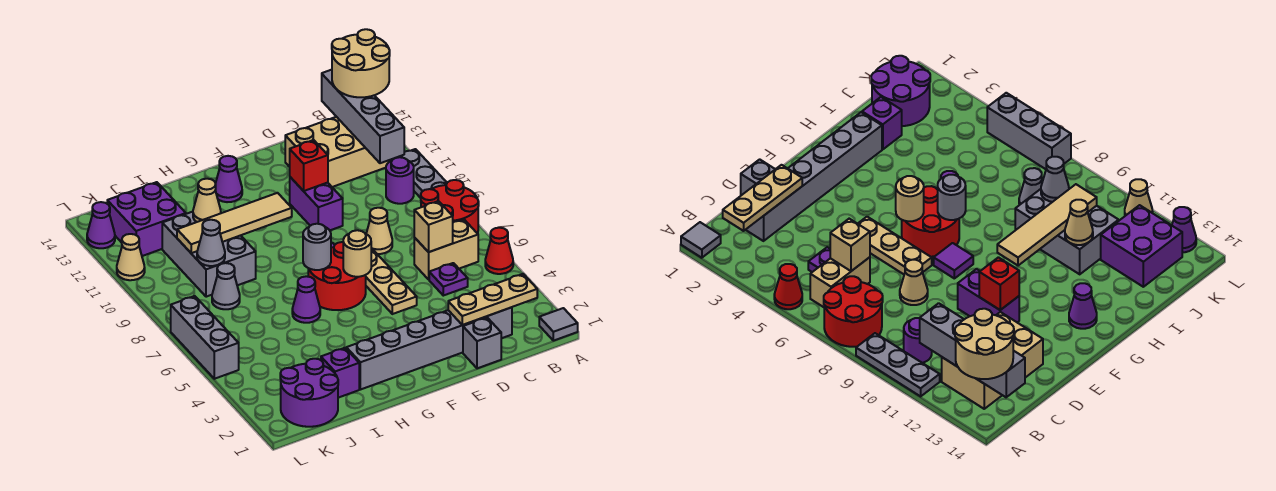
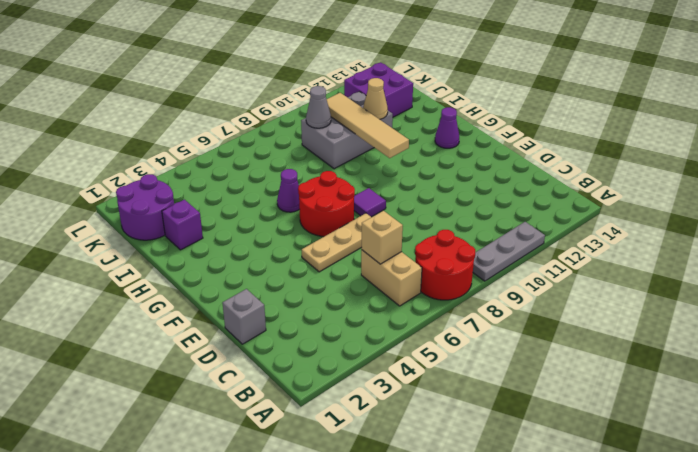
none -> grey tile A1 level 1
none -> red cone A5 level 1
none -> purple round brick B10 level 1
none -> tan brick B12:D13 level 1

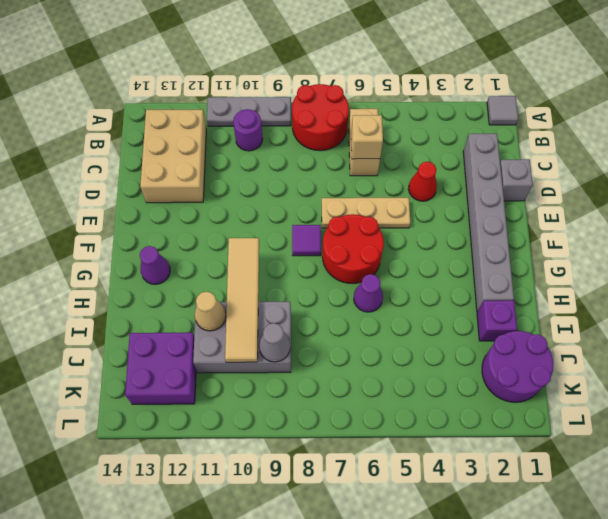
red cone D4 level 1 -> red cone A5 level 1
none -> purple plate C5 level 1
none -> tan cone D8 level 1
none -> purple brick E10:E11 level 1
none -> grey cone J8 level 1

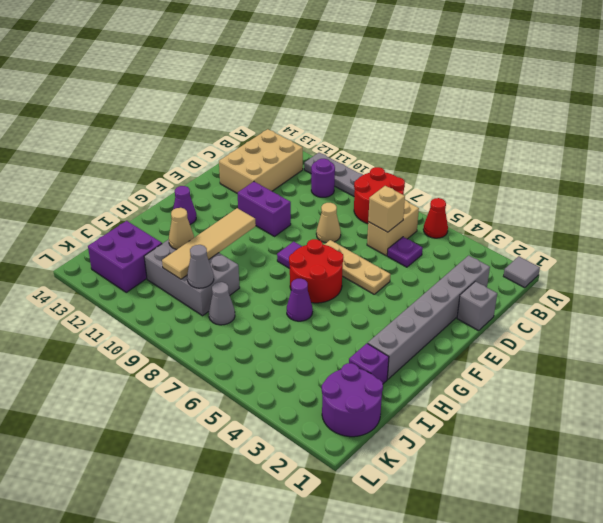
none -> grey brick L5:L7 level 1
none -> tan cone L11 level 1
none -> purple cone L13 level 1
none -> tan plate B2:D2 level 2

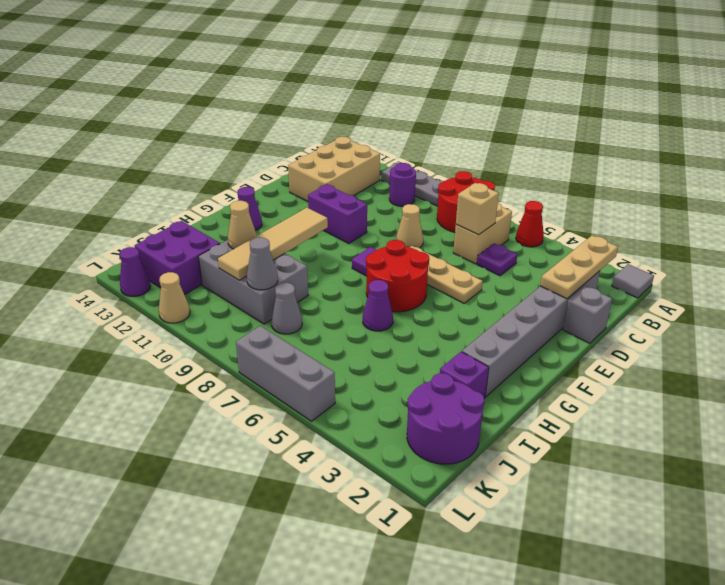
none -> grey brick B11:B14 level 2
none -> red brick E11 level 2
none -> tan round brick F6 level 2
none -> grey round brick G7 level 2

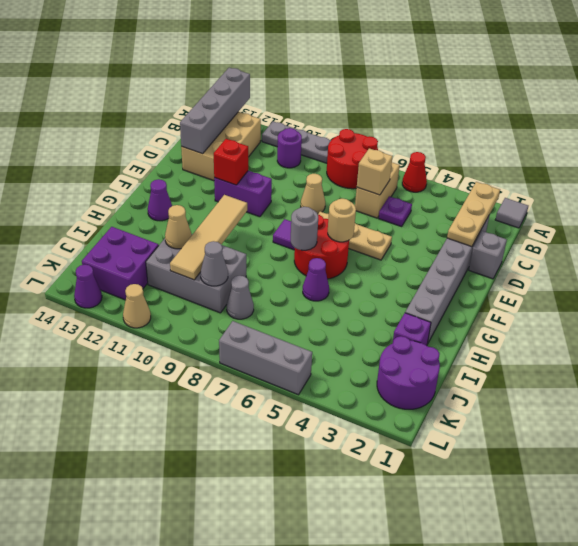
grey brick A13:D13 level 2 -> grey brick B11:B14 level 2
none -> tan round brick A13:B14 level 3

